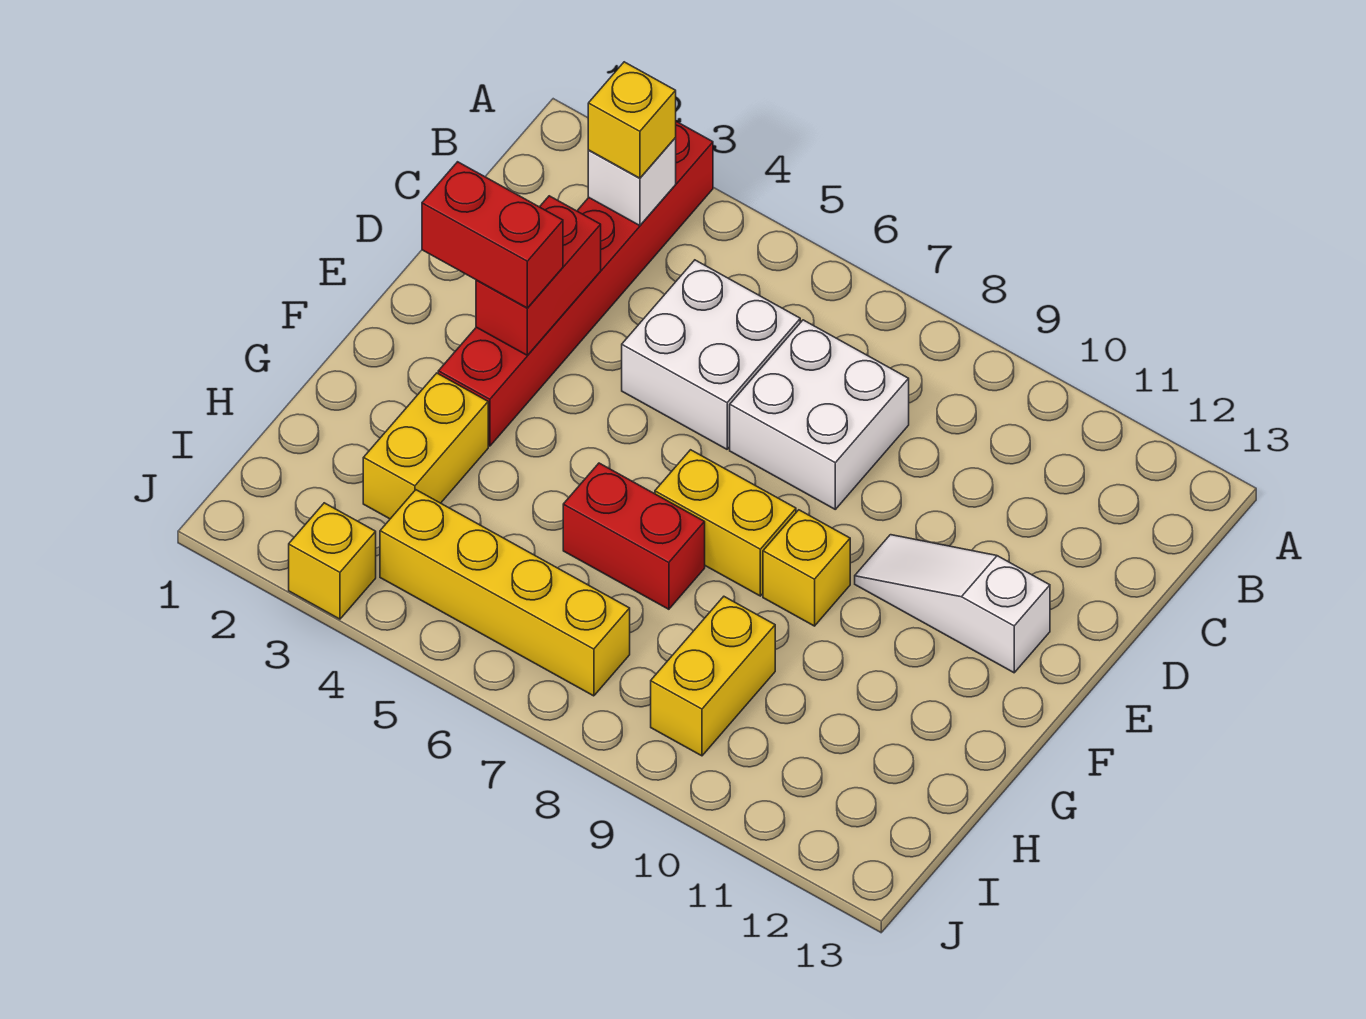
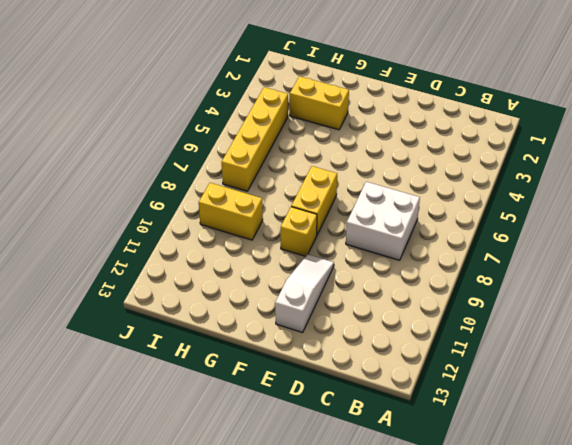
none -> red brick A3:F3 level 1
none -> white brick C5:D6 level 1
none -> red brick G6:G7 level 1

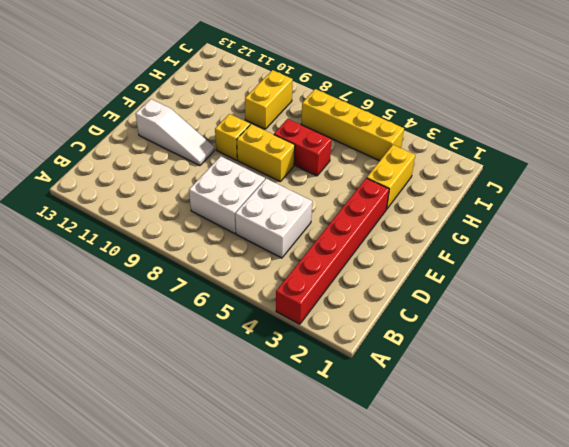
none -> yellow brick J3 level 1
none -> white brick B3 level 2
none -> red brick D3:E3 level 2

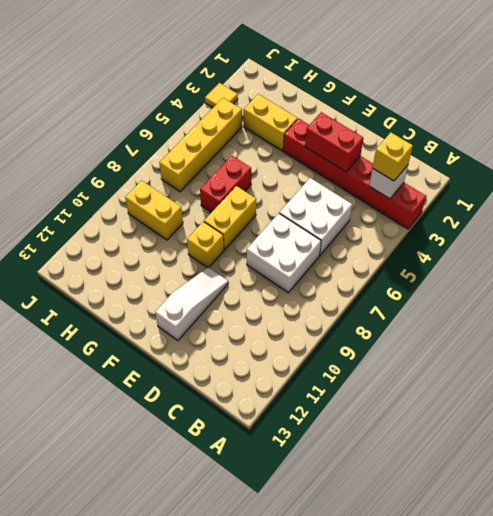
yellow tile J3 level 1 -> yellow brick J3 level 1
none -> red brick E2:E3 level 3

